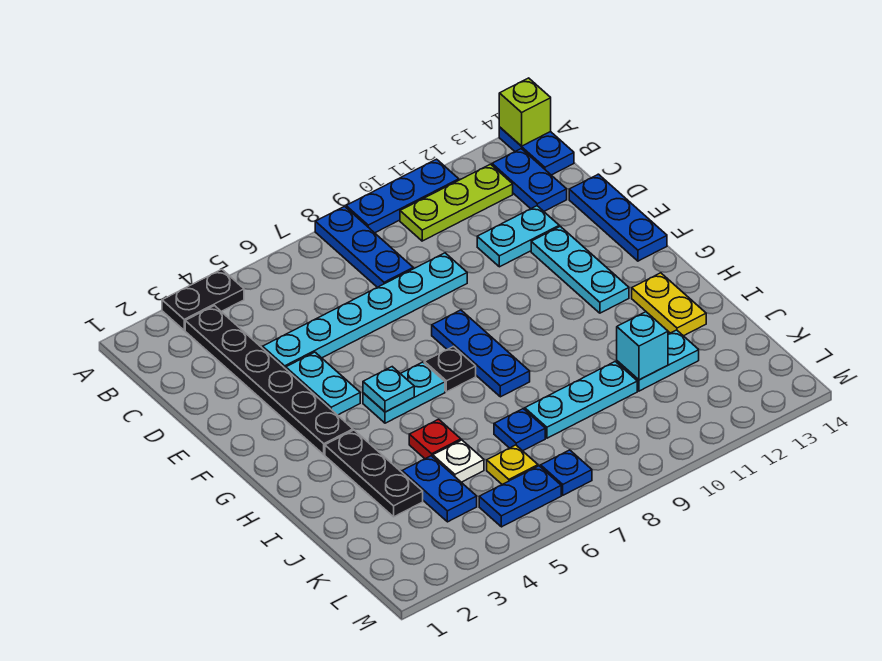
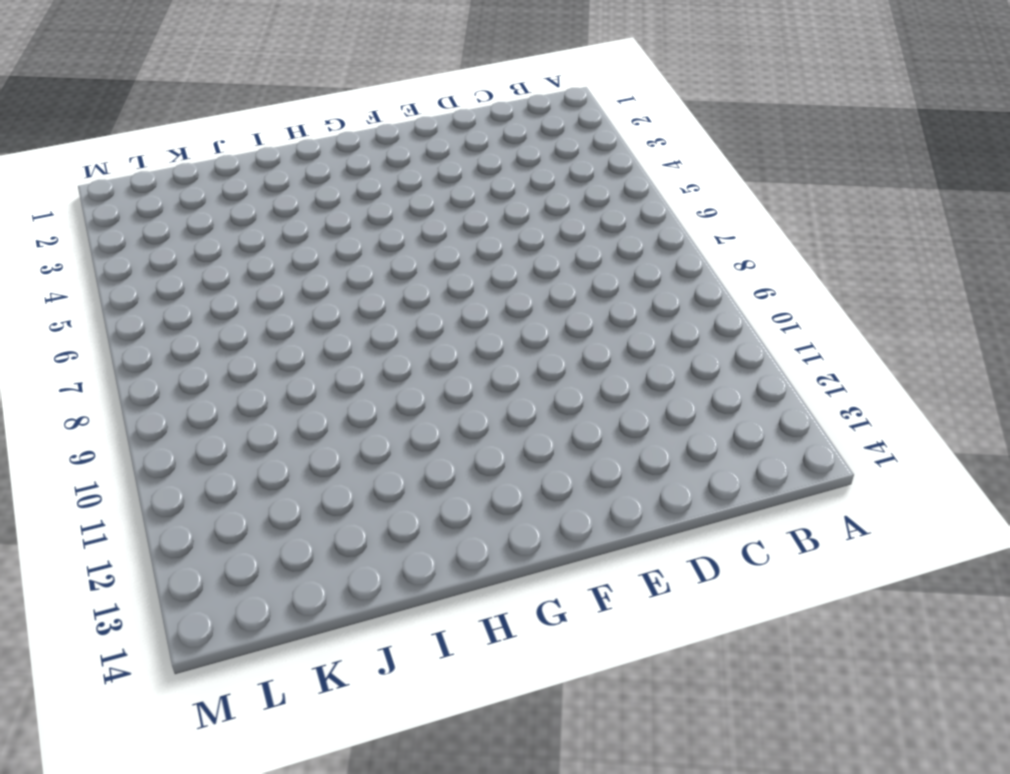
none -> black plate A3:A4 level 1
none -> blue plate A8:C8 level 1
none -> blue plate A9:A11 level 1

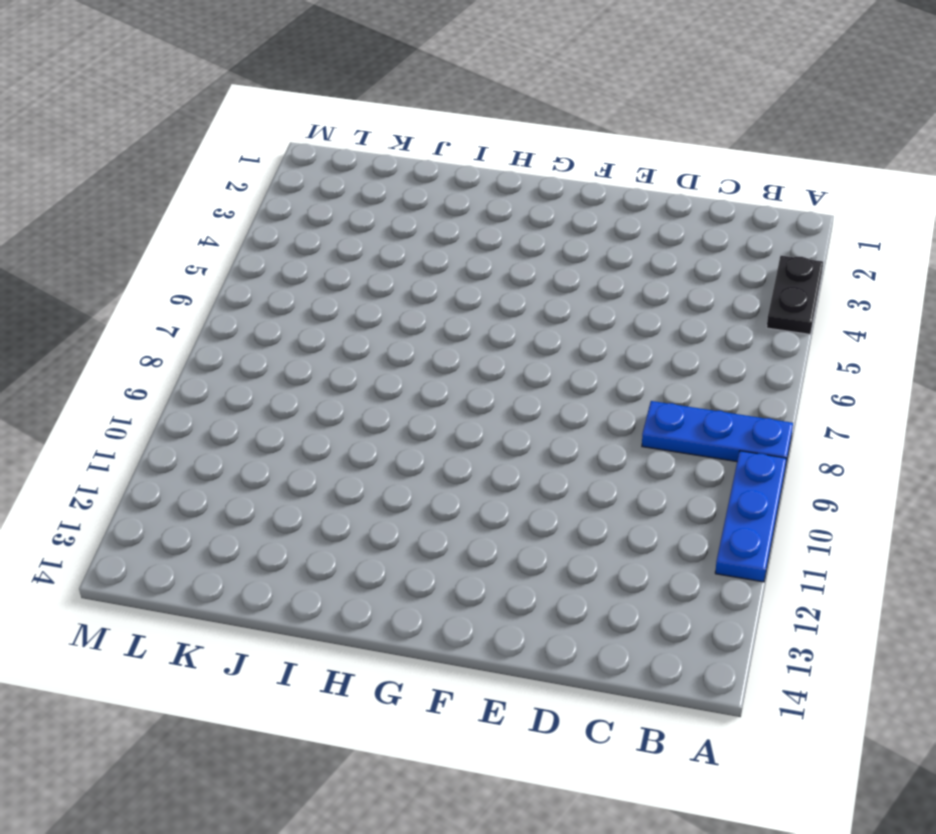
none -> blue plate A14:B14 level 1
none -> black plate B3:G3 level 1
none -> lime plate B10:B12 level 1

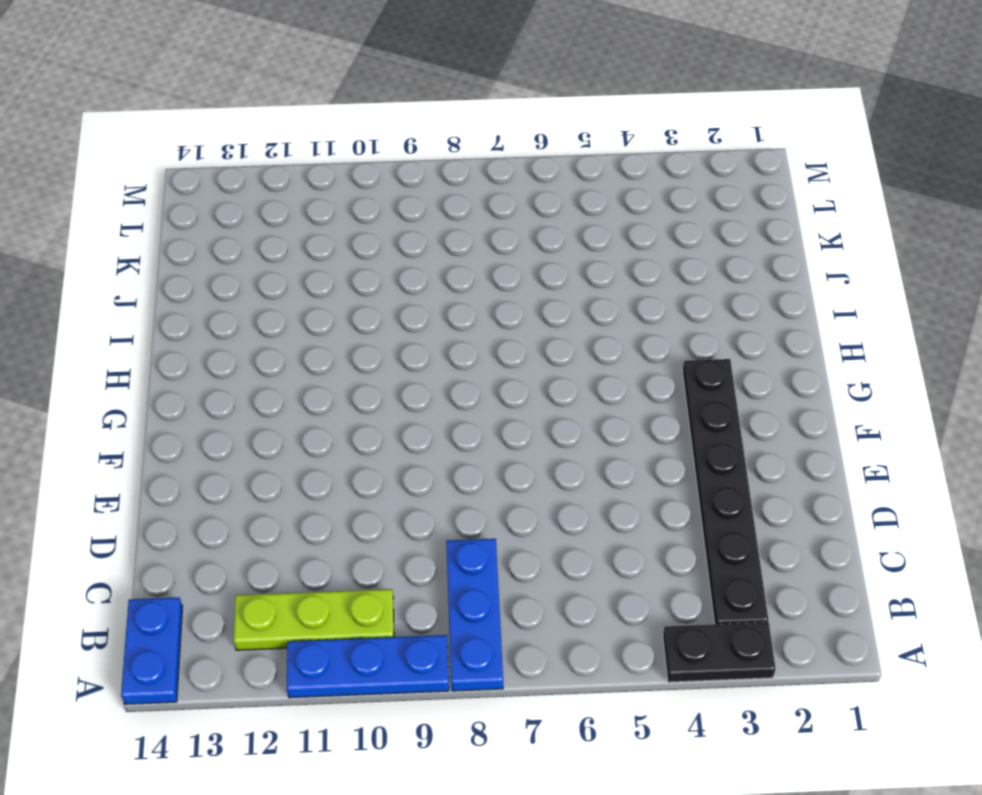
none -> blue plate B13:C13 level 1
none -> cyan plate D4:D9 level 1
none -> cyan plate D11:D12 level 1

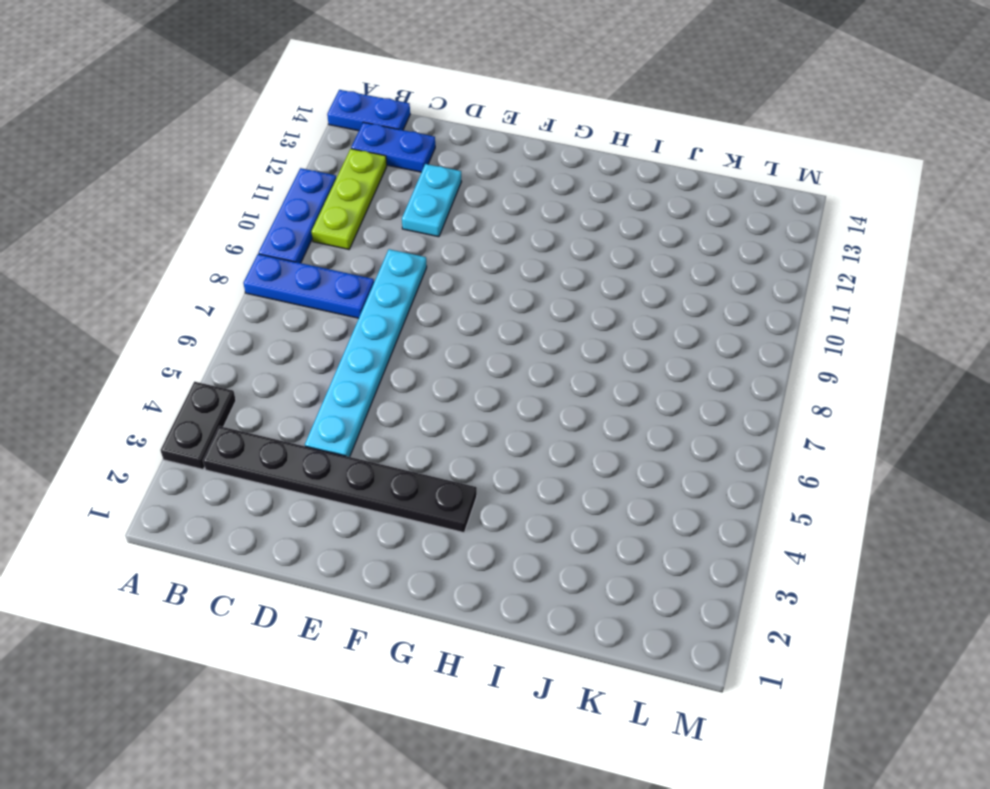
none -> blue plate D14:F14 level 1
none -> cyan plate E4:F4 level 1
none -> cyan plate E12:G12 level 1

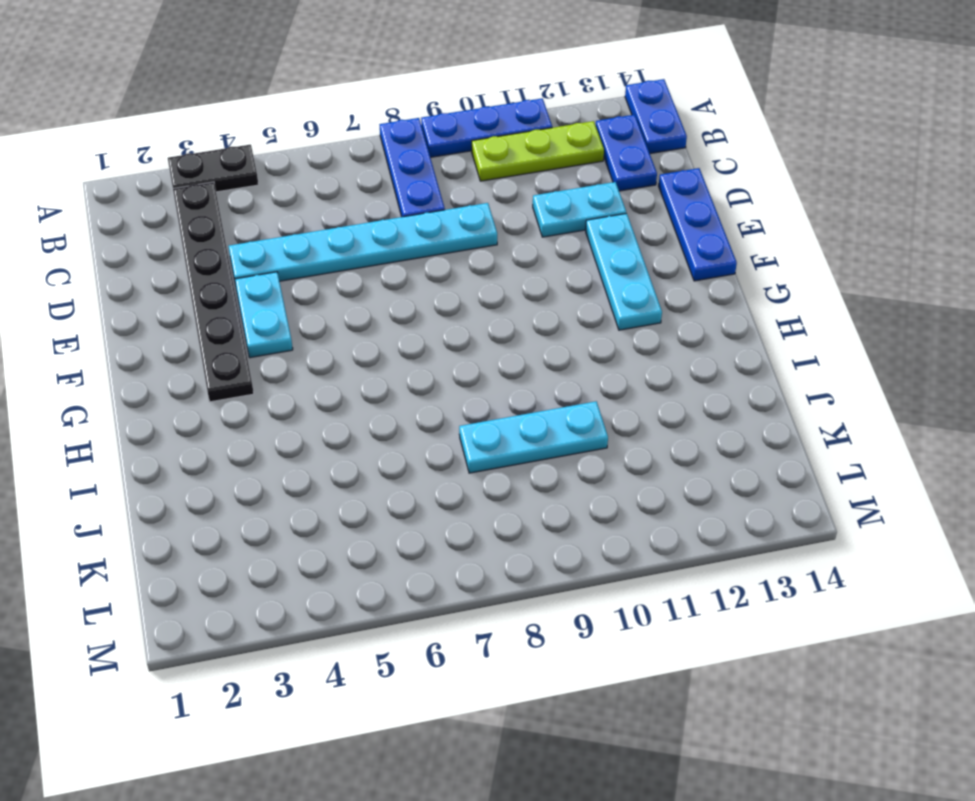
none -> blue plate F8:H8 level 1
none -> cyan plate G5:G6 level 1
none -> black plate G7 level 1

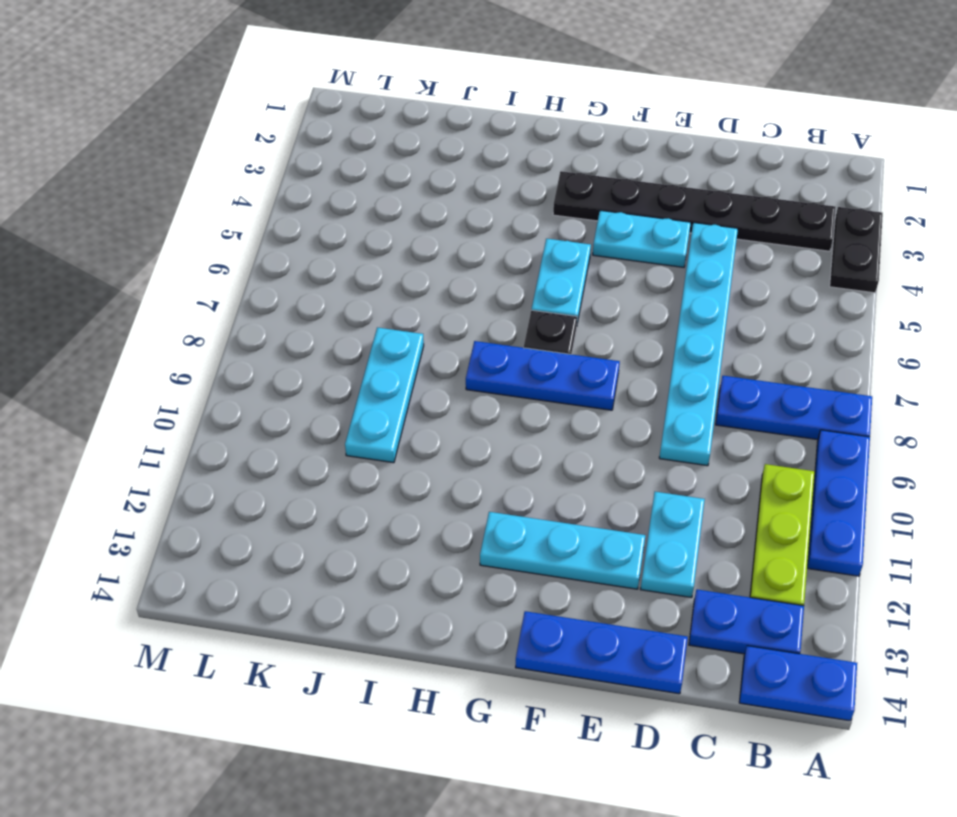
none -> black plate H3:J3 level 1
none -> yellow plate H13:I13 level 1
none -> red plate I5 level 1

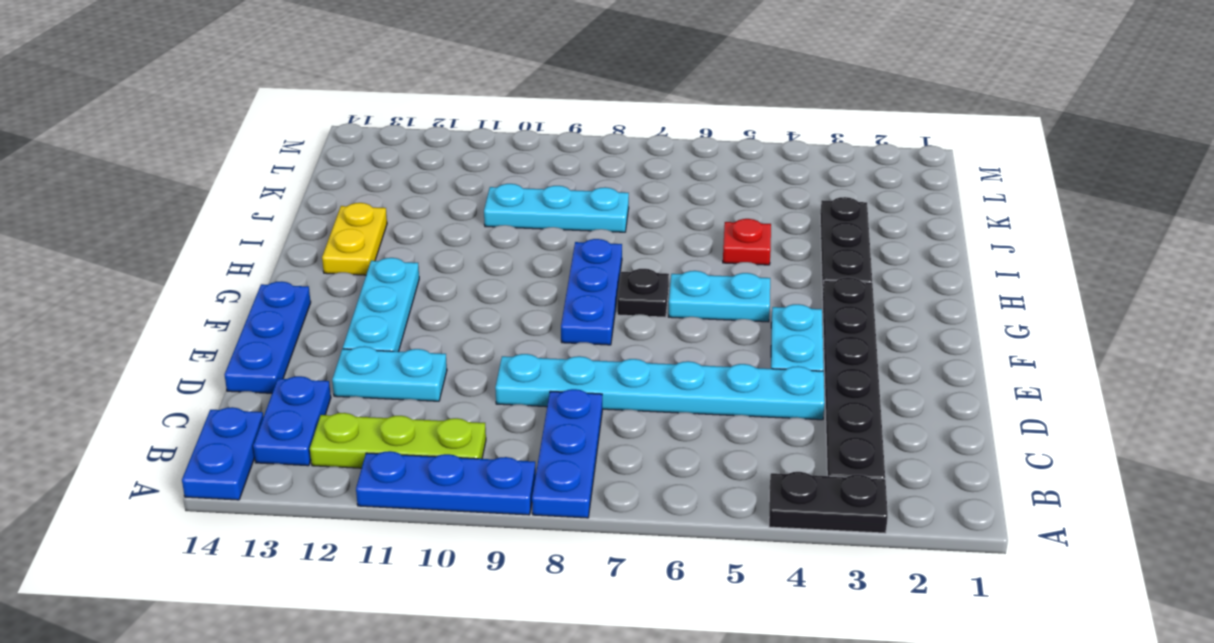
none -> blue plate J4:K4 level 1
none -> white plate J5 level 1
none -> blue plate J7 level 1

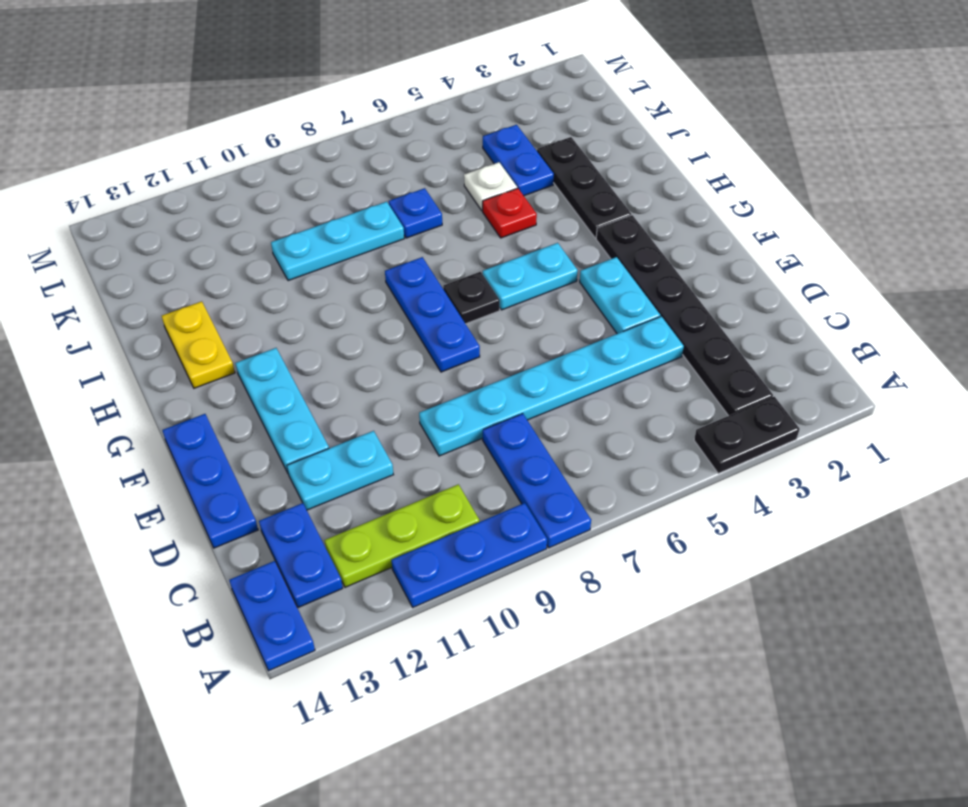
none -> cyan plate J11:J12 level 1
none -> yellow plate K6 level 1
none -> blue plate L5:L6 level 1

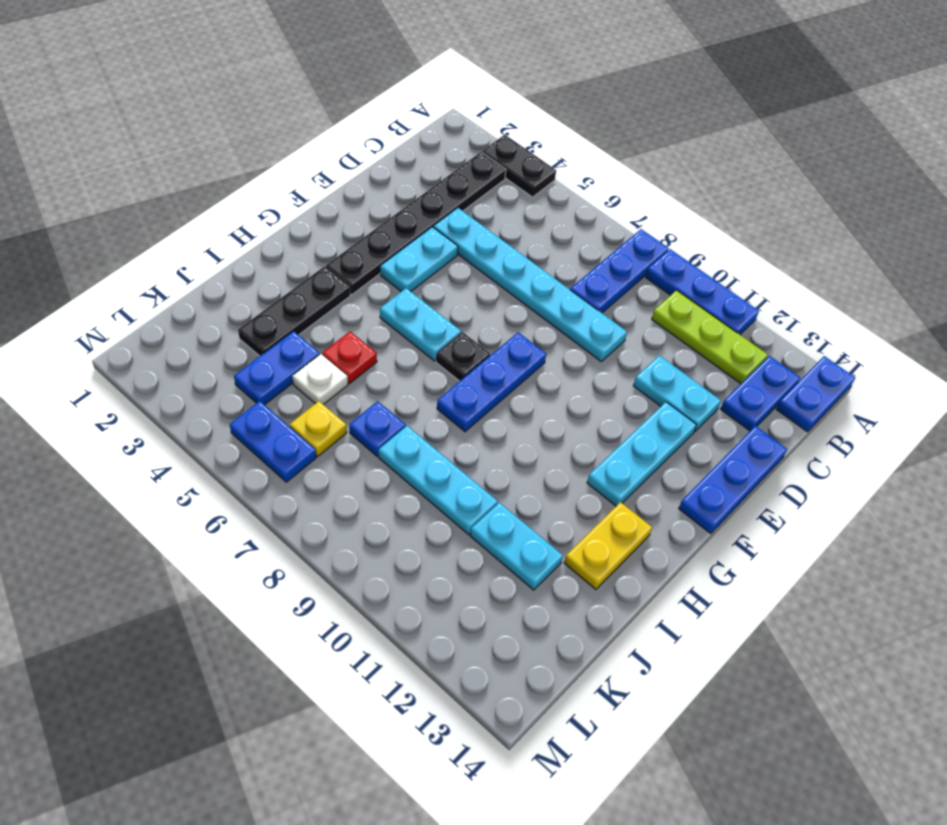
none -> blue plate L7 level 1
none -> lime brick A14 level 2
none -> cyan plate G5 level 2

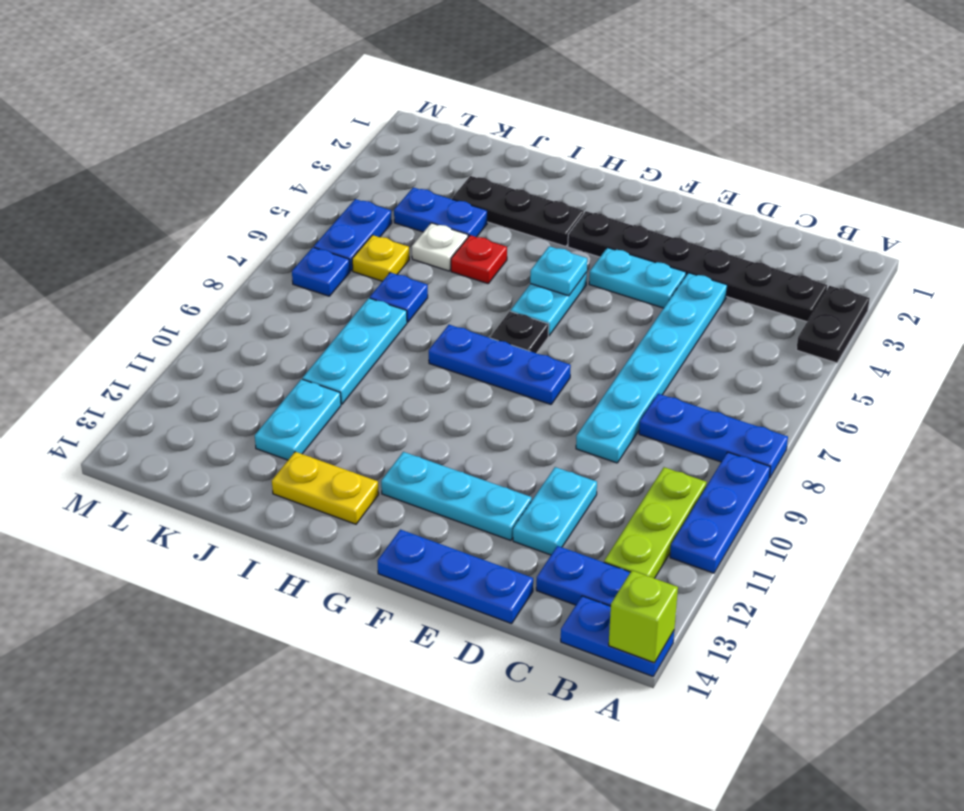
none -> cyan brick J11 level 2

